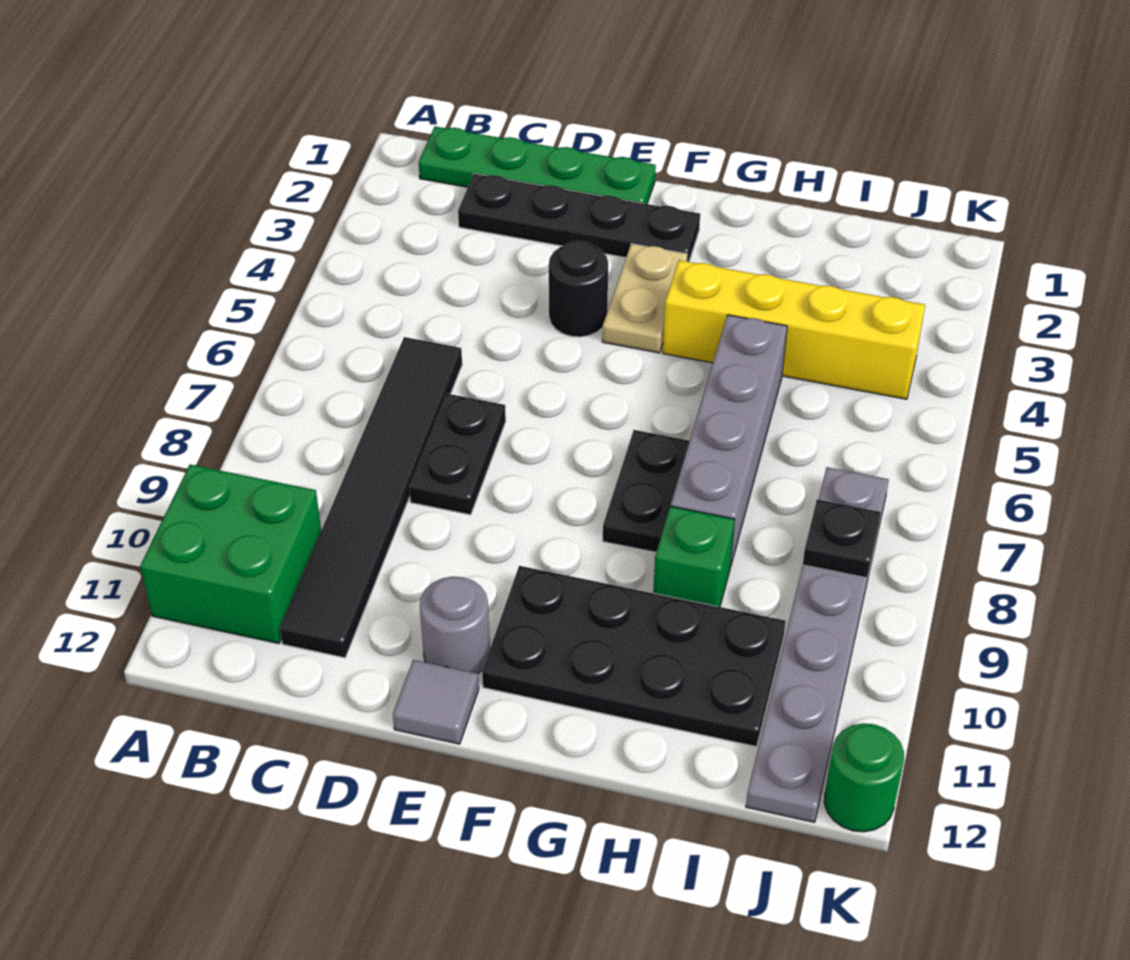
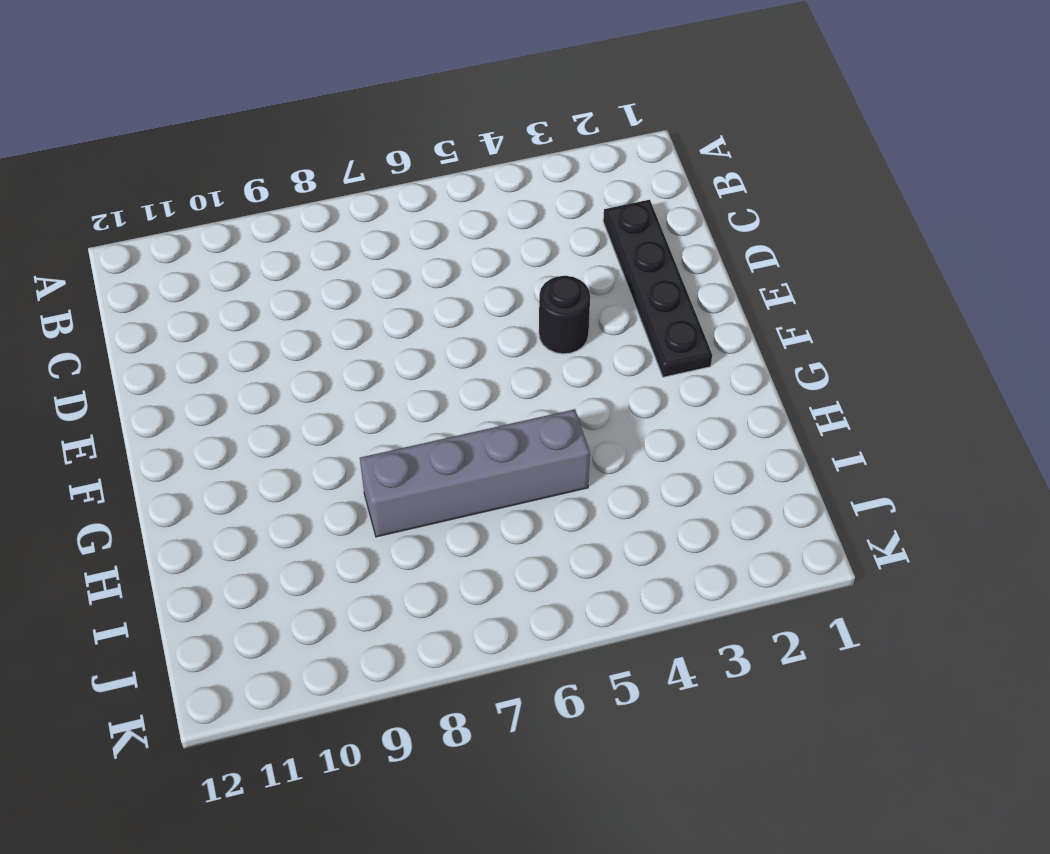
none -> green brick A10:B11 level 1
none -> green plate B1:E1 level 1
none -> black tile C6:C11 level 1

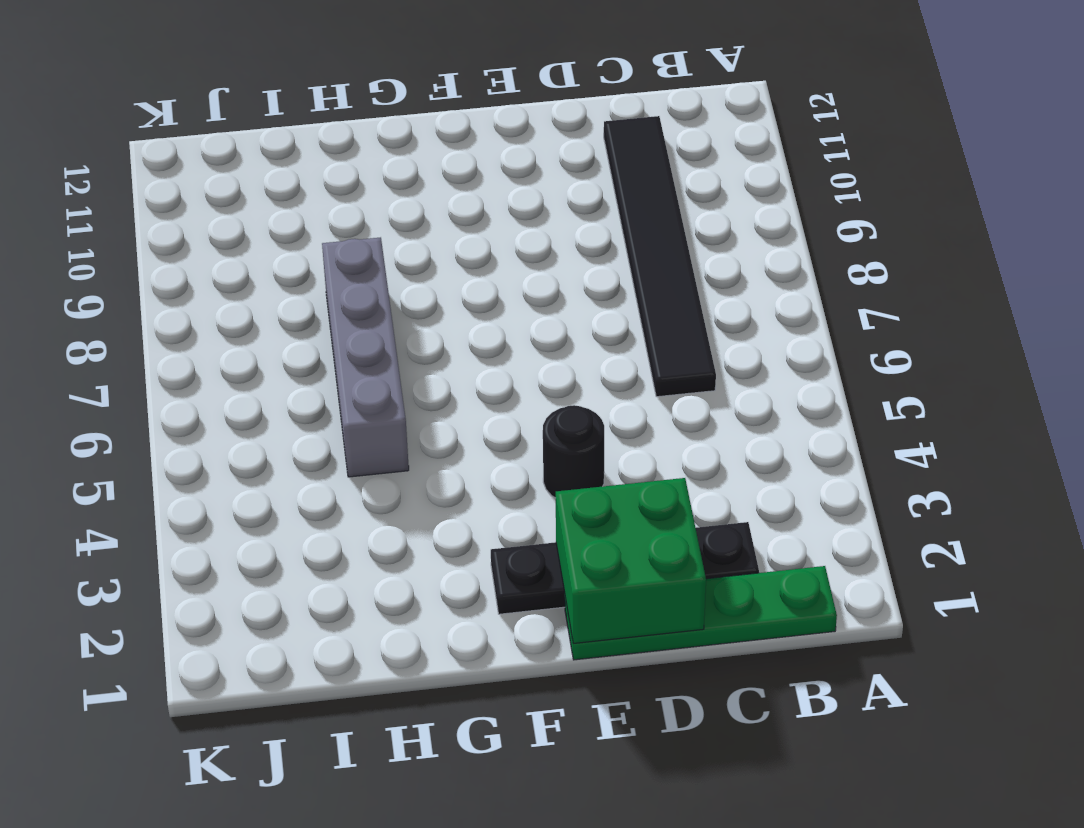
green brick D1:E2 level 2 -> green brick A10:B11 level 1
none -> black plate D7:D8 level 1
none -> grey round brick E11 level 1
none -> grey tile E12 level 1

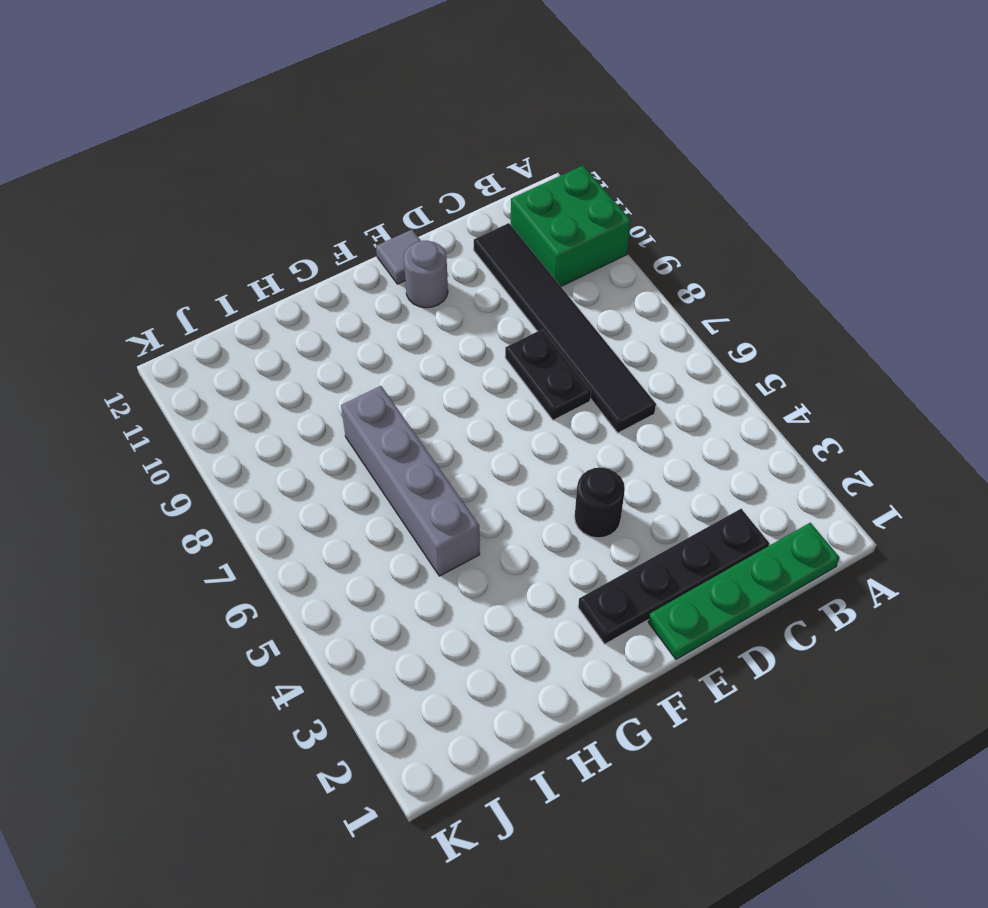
none -> tan plate F3:F4 level 1
none -> black plate F10:I11 level 1
none -> yellow brick G4:J4 level 1

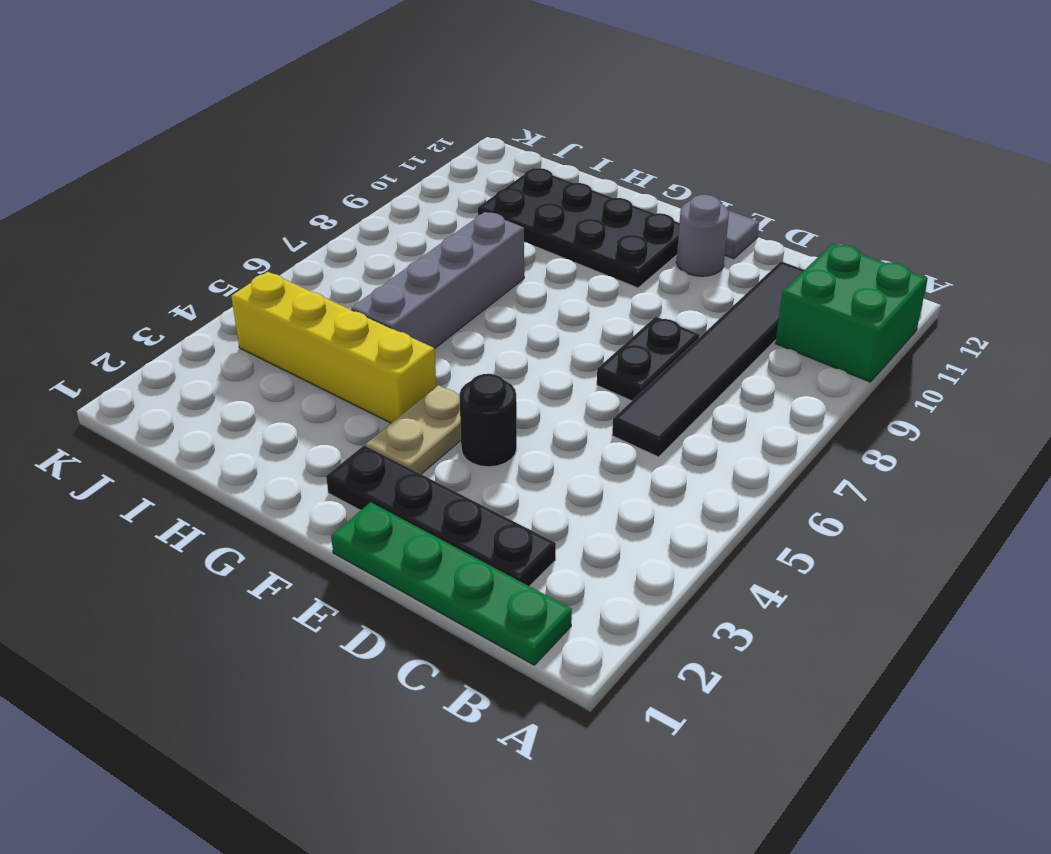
none -> black plate G7:G8 level 1
none -> green brick H9 level 1
none -> grey plate J7:J12 level 1

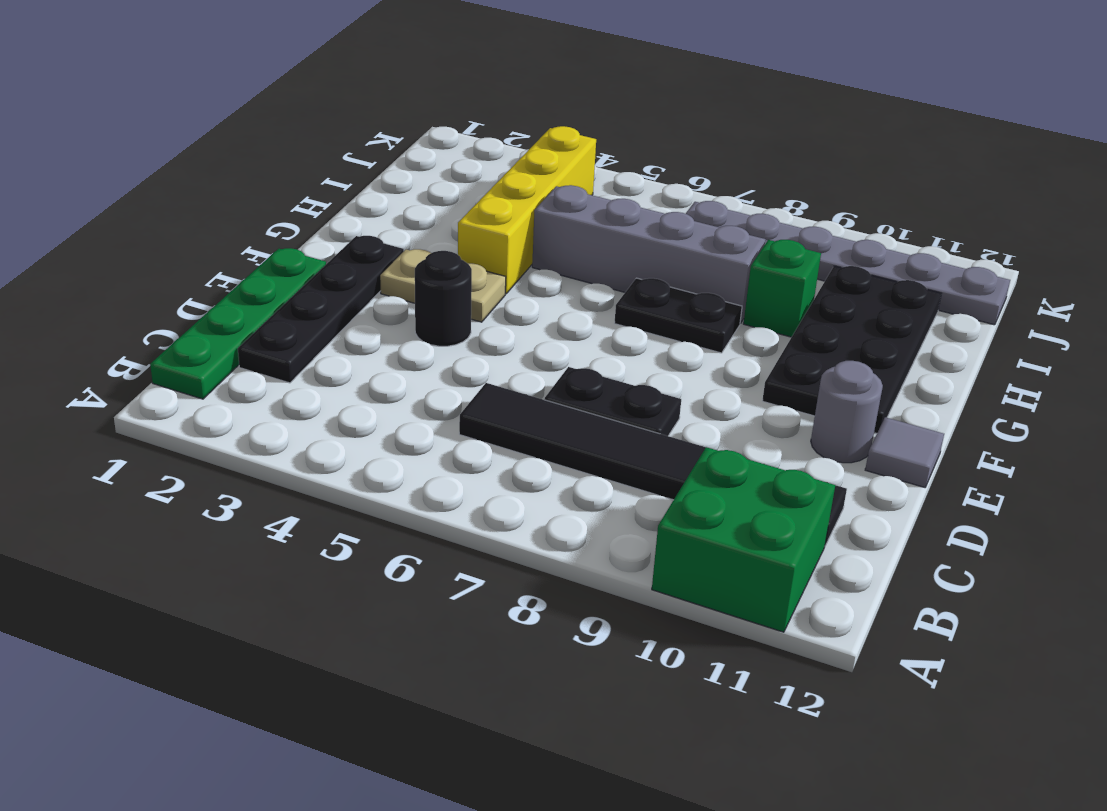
none -> green round brick K12 level 1
none -> black plate J8 level 2

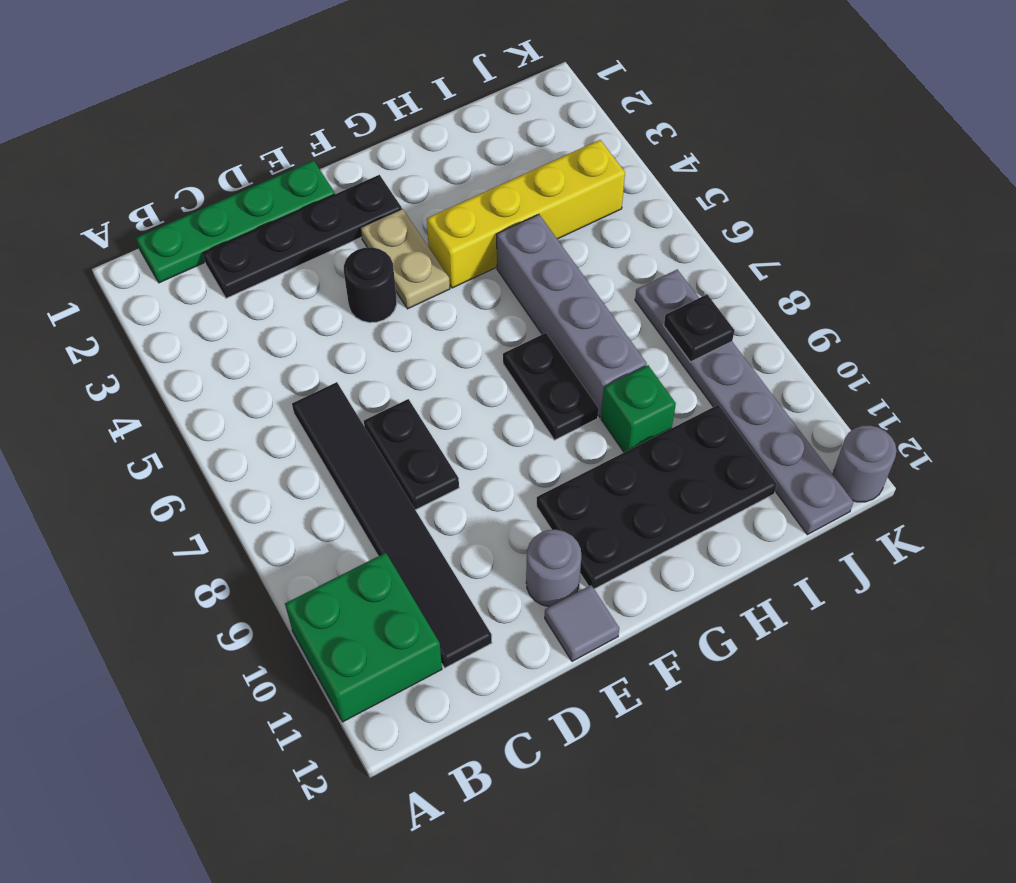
grey round brick K12 level 1 -> green round brick K12 level 1

